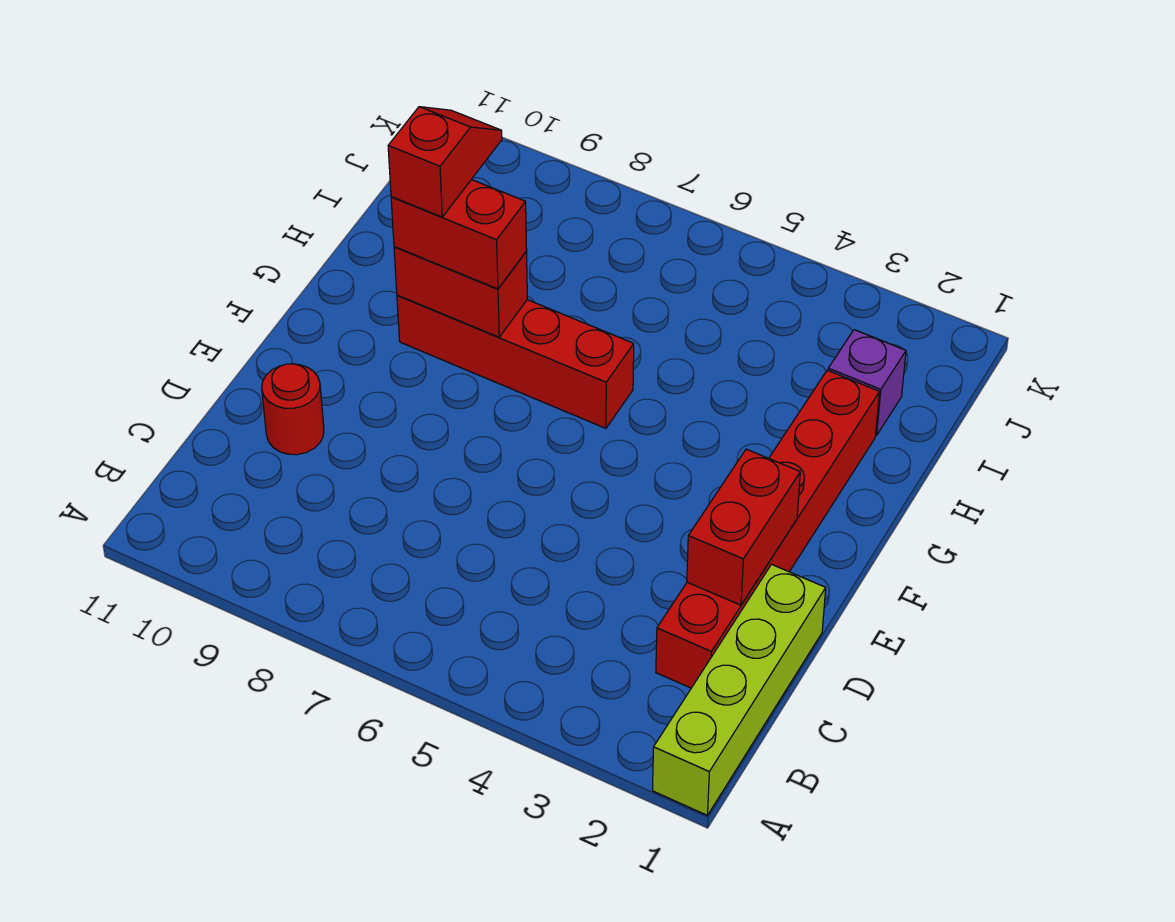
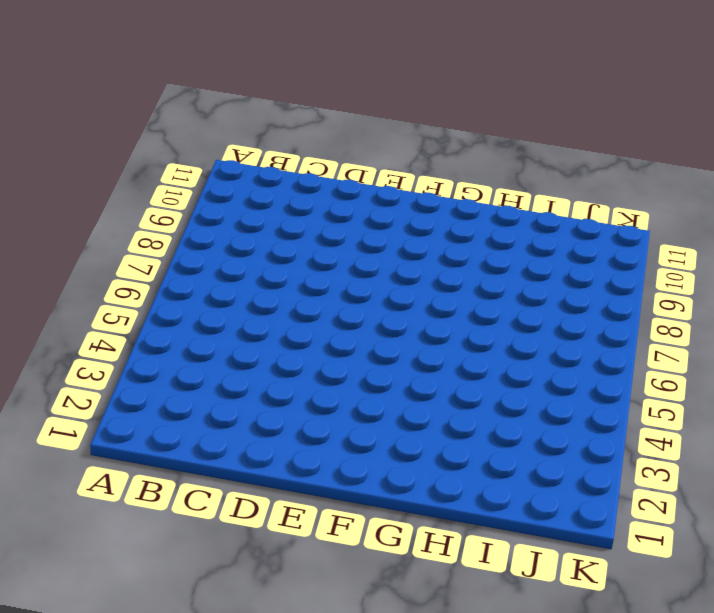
none -> lime brick A1:D1 level 1
none -> red brick C2:H2 level 1

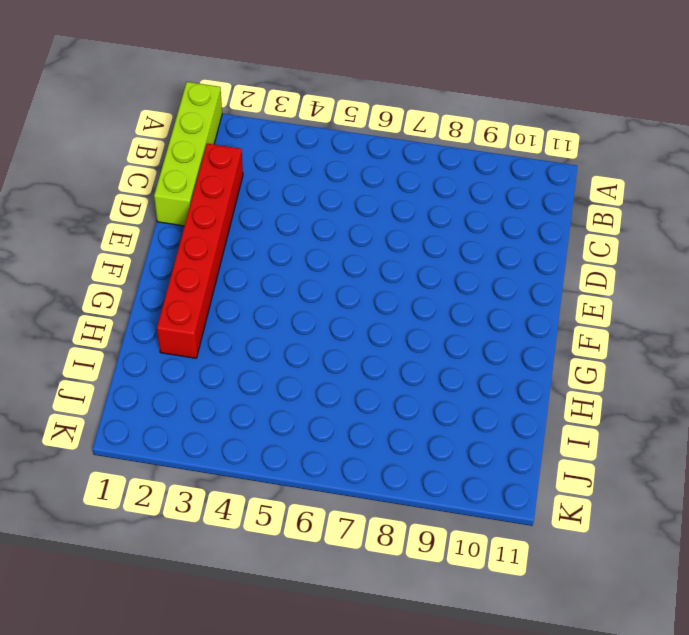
none -> red round brick D10 level 1
none -> red brick G6:G9 level 1

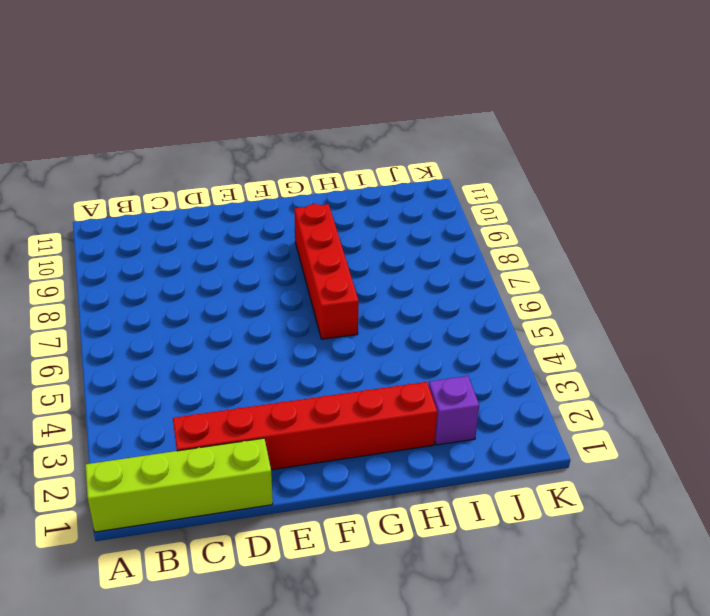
none -> red round brick D10 level 1
none -> red brick D2:E2 level 2

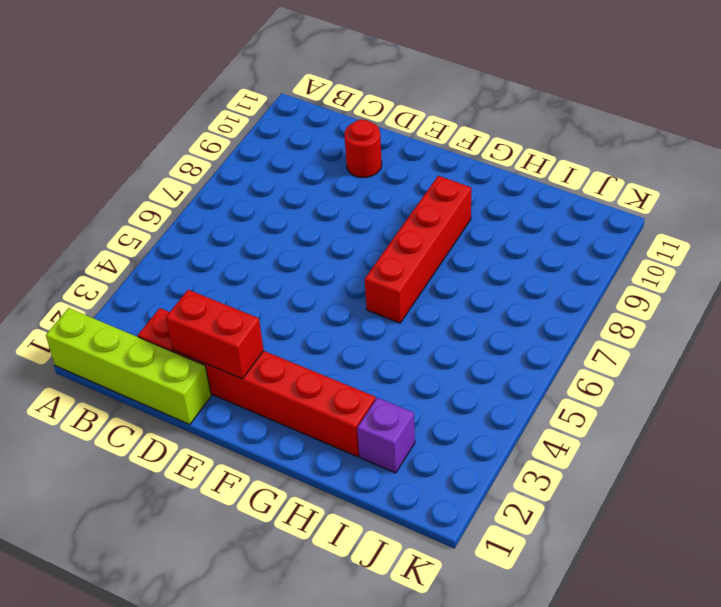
none -> red brick G8:G9 level 2
none -> red brick G8:G9 level 3

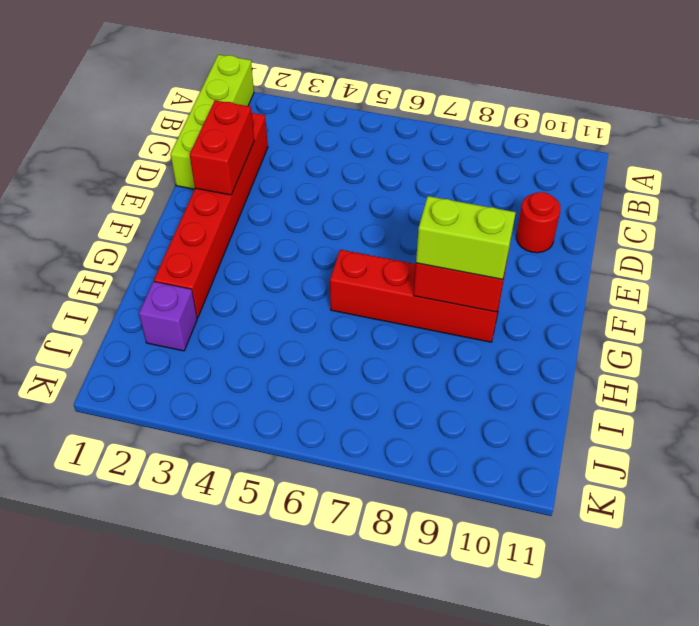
lime brick G8:G9 level 3 -> red brick G8:G9 level 3
none -> red slope G9:H9 level 4 top G

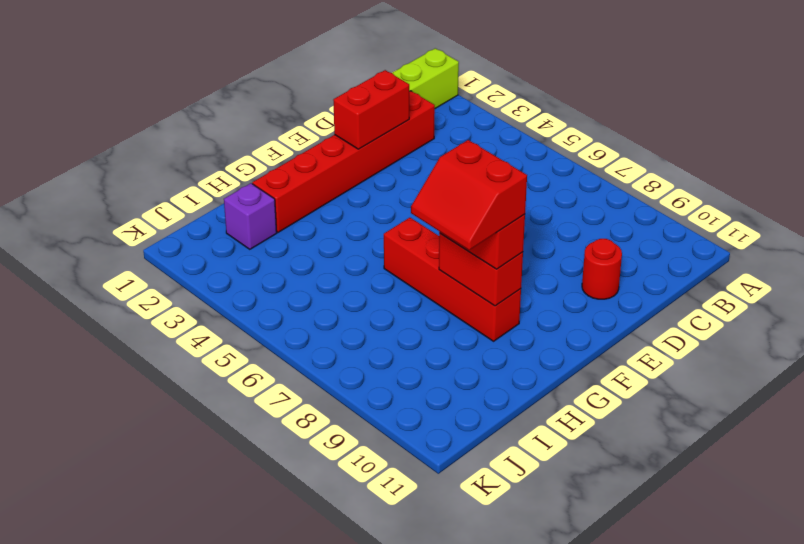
red slope G8:H9 level 4 top G -> red slope G9:H9 level 4 top G

